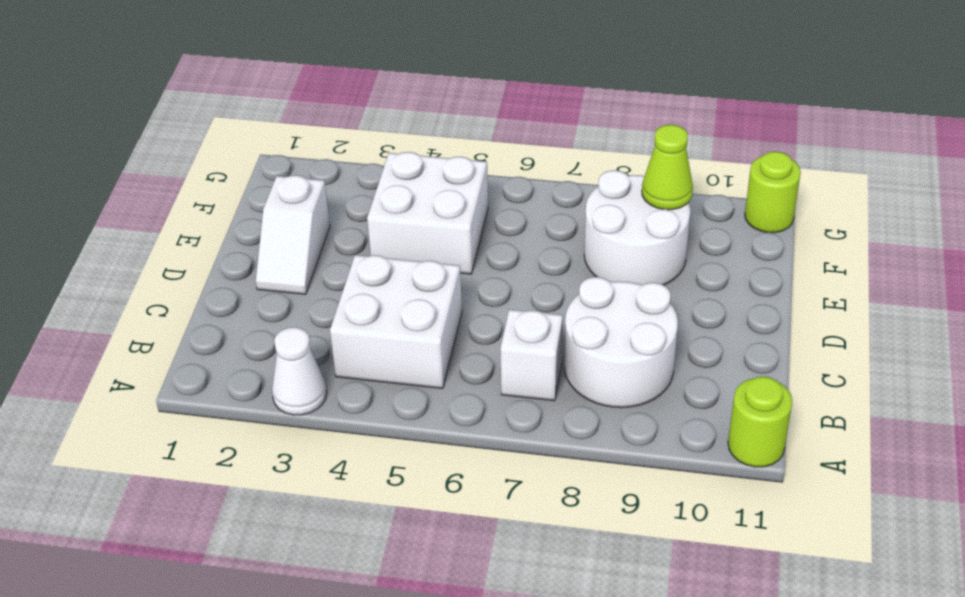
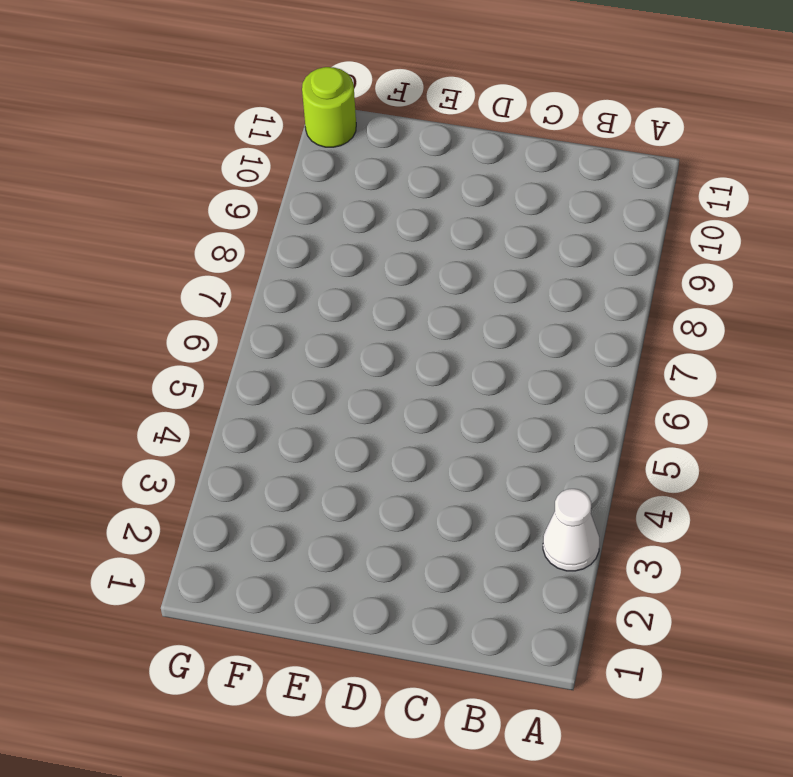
none -> lime round brick A11 level 1
none -> white brick B4:C5 level 1

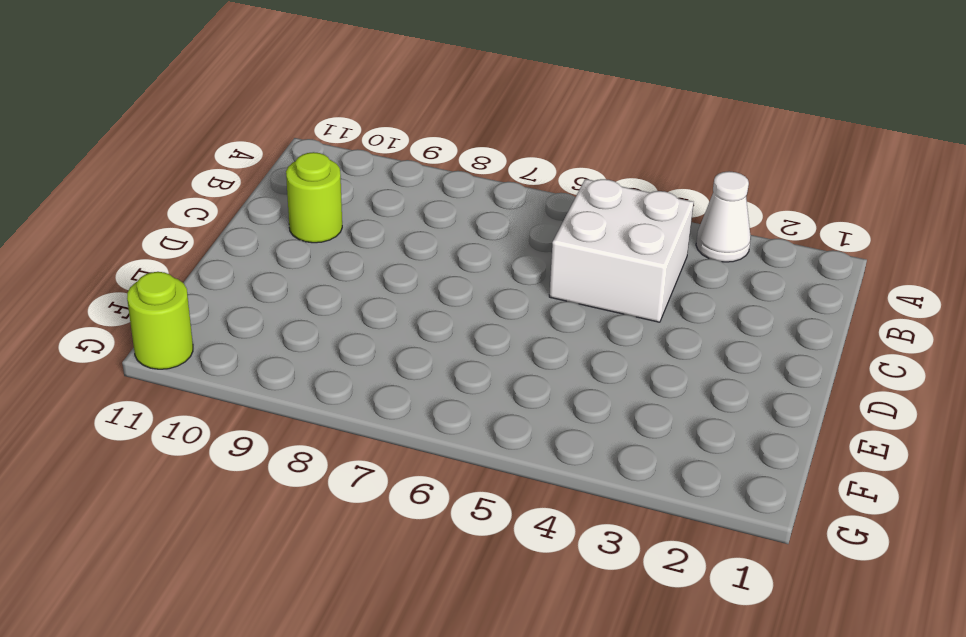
lime round brick C10 level 1 -> lime round brick A11 level 1
none -> white brick B7 level 1
none -> white round brick B8:C9 level 1

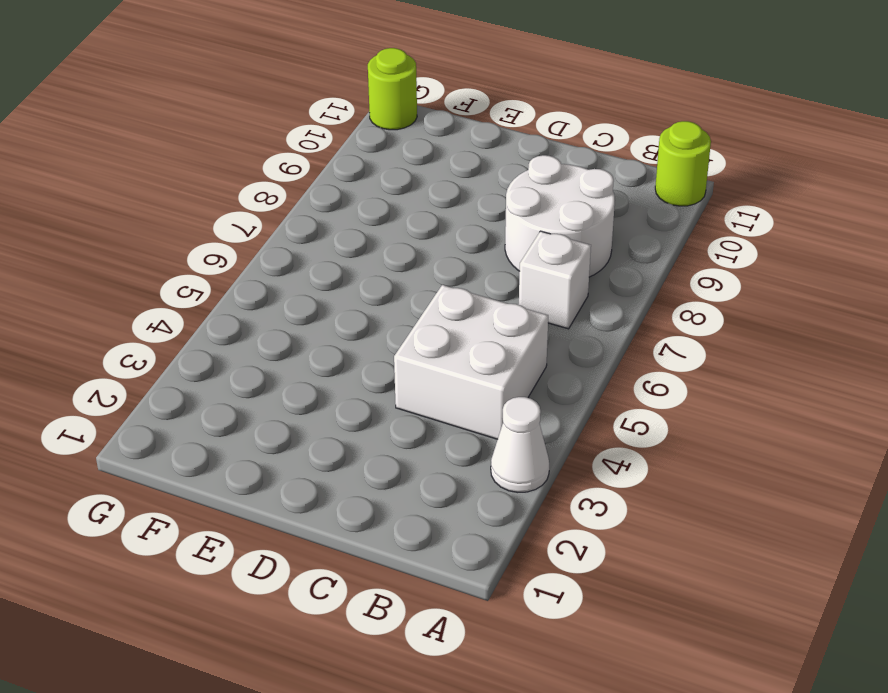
none -> white slope D2:E2 level 1 top E
none -> white brick E4:F5 level 1

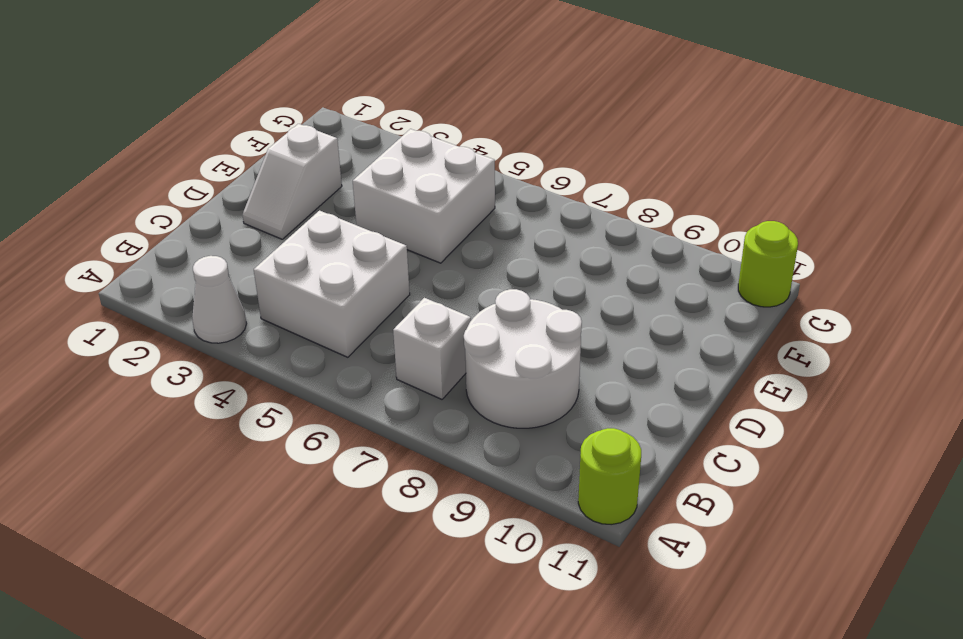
none -> white round brick E8:F9 level 1
none -> lime cone F9 level 2

